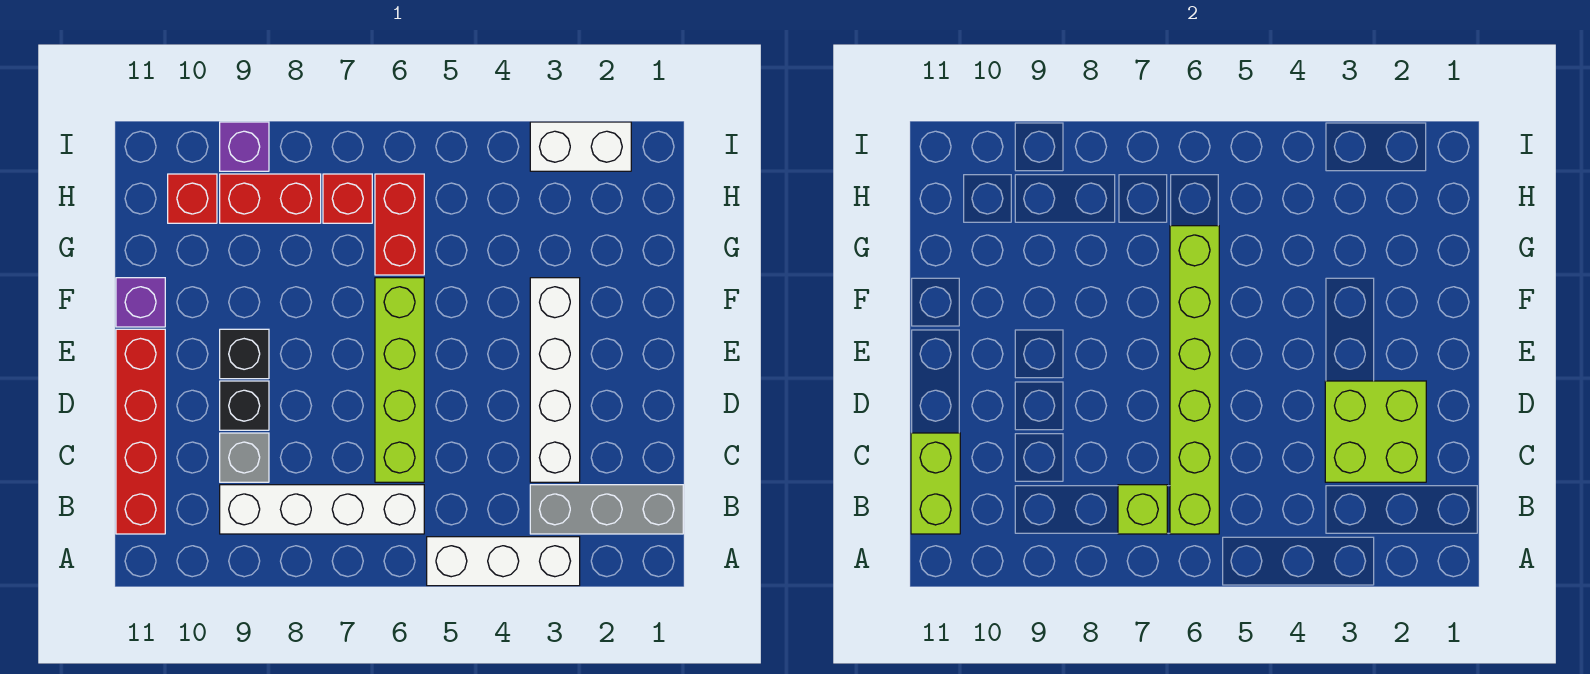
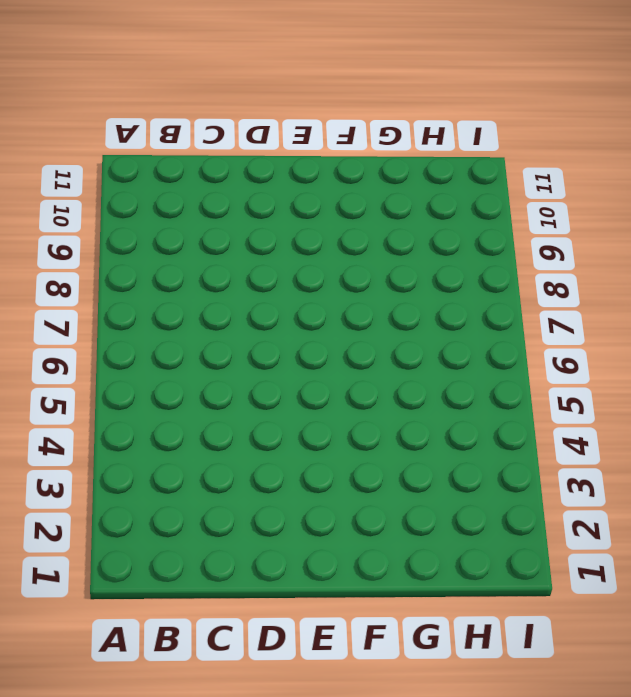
none -> white brick A3:A5 level 1
none -> grey brick B1:B3 level 1
none -> white brick B6:B9 level 1

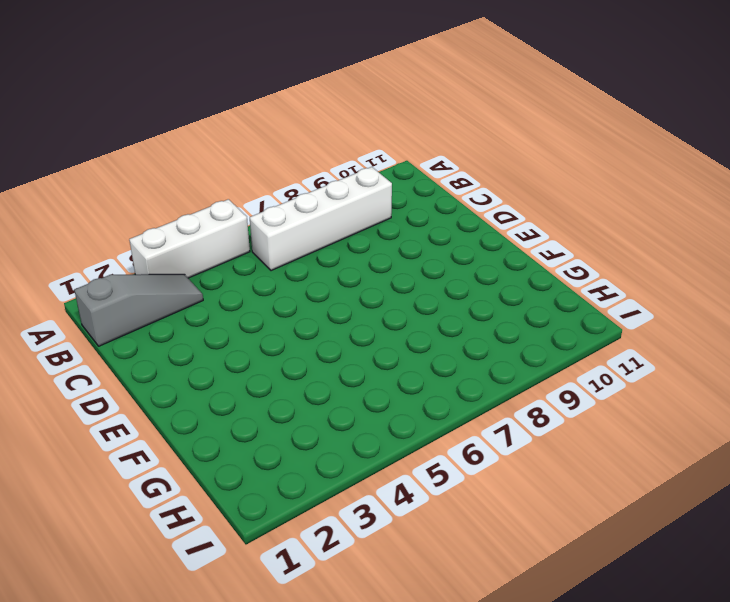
grey slope B1:B3 level 1 top 1 -> grey brick B1:B3 level 1
none -> red brick B11:E11 level 1
none -> white brick C3:F3 level 1
none -> lime brick C6:F6 level 1

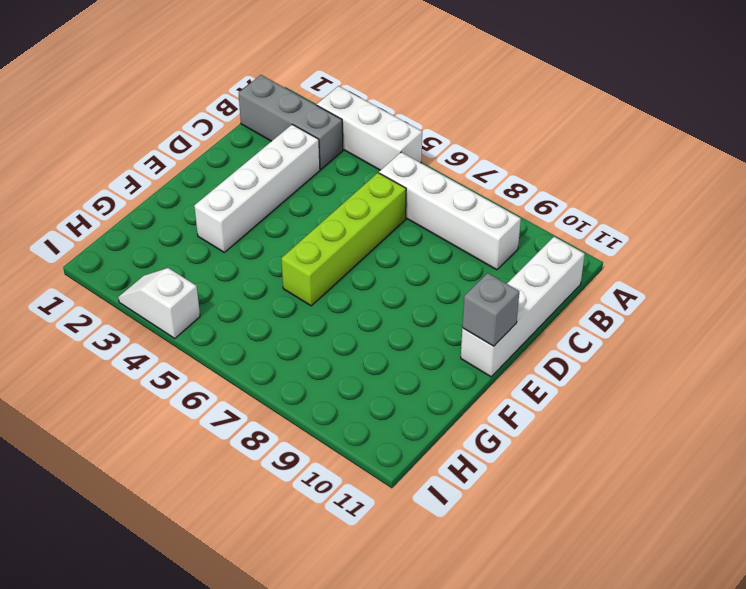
white brick B11:E11 level 1 -> red brick B11:E11 level 1
grey brick E11 level 2 -> grey brick C9 level 1
white slope I3:I4 level 1 top 4 -> white brick I2:I3 level 1
none -> black brick D9 level 1
none -> black brick E9 level 1
none -> purple brick F11 level 1

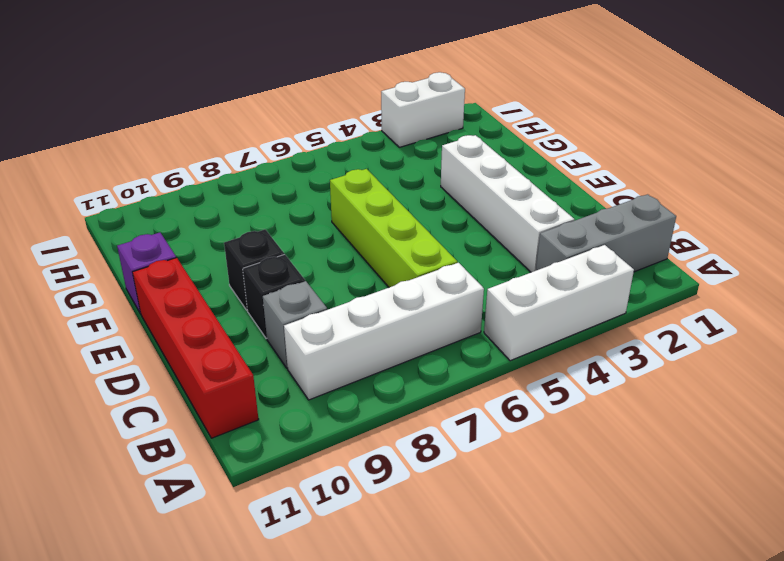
none -> red brick G6:H6 level 1
none -> red brick H7 level 1
none -> red brick H8:H9 level 1

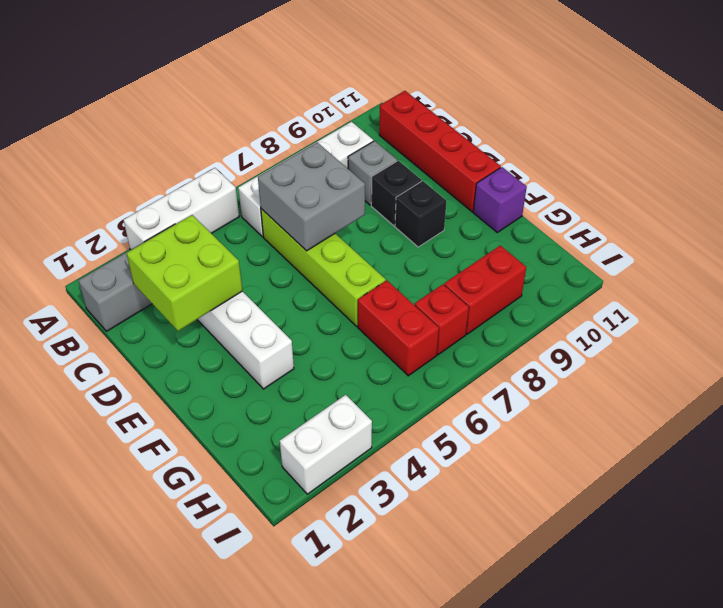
grey brick C6:D7 level 2 -> lime brick B6:G6 level 2
none -> red brick H10 level 1
none -> purple brick I9 level 1
none -> lime brick B7 level 2

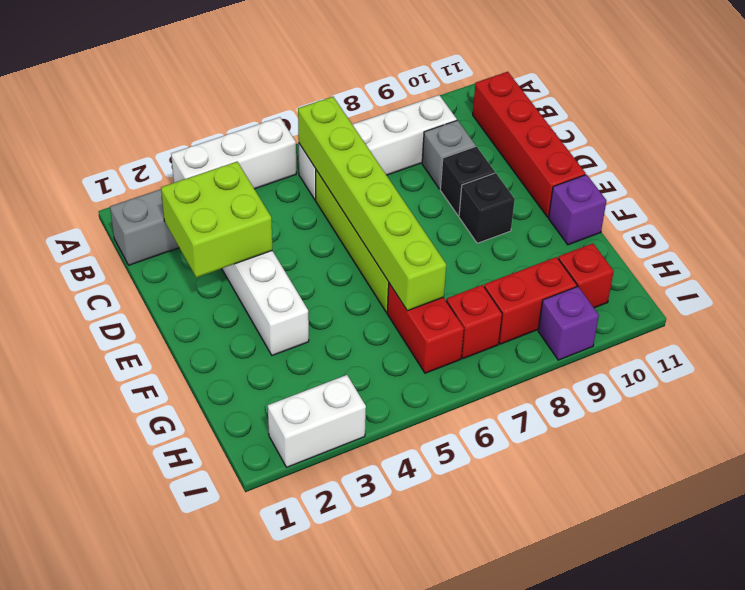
none -> lime brick B7 level 2
none -> lime brick B11:C11 level 2

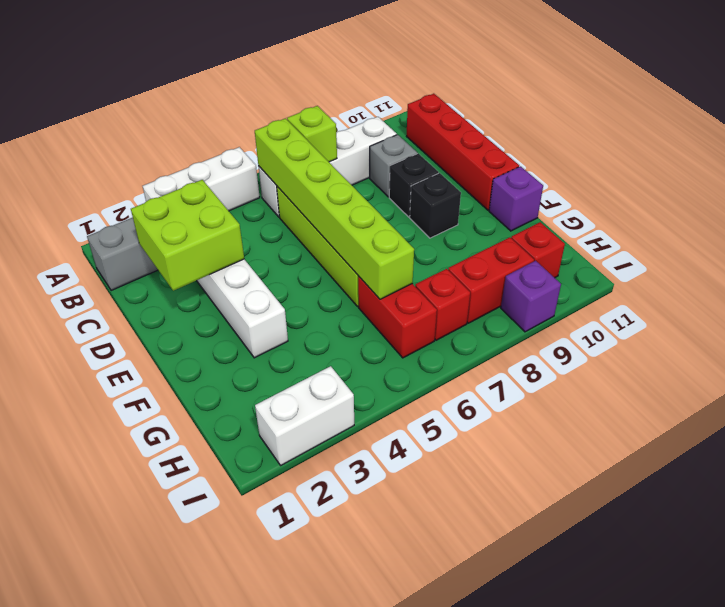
none -> lime brick B11:C11 level 2

